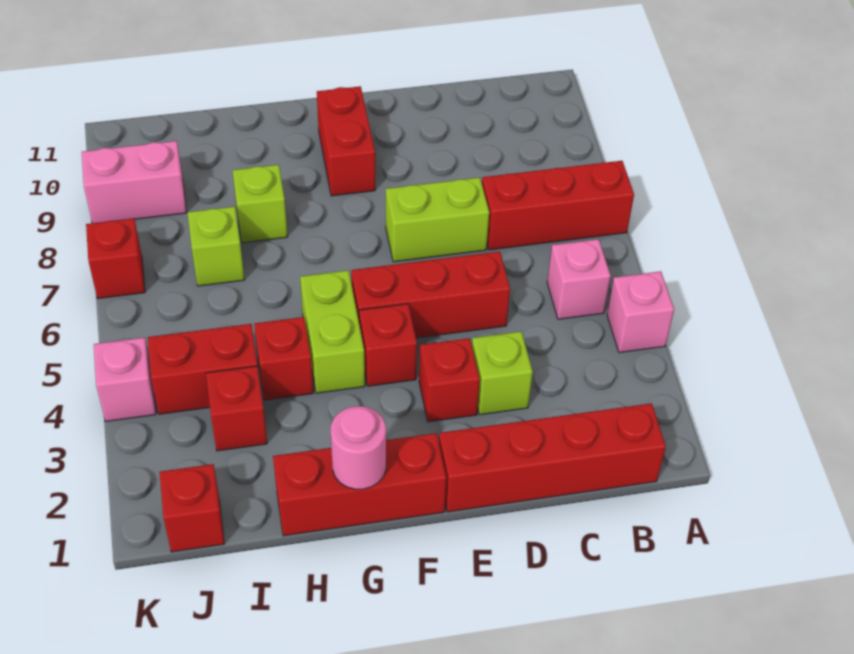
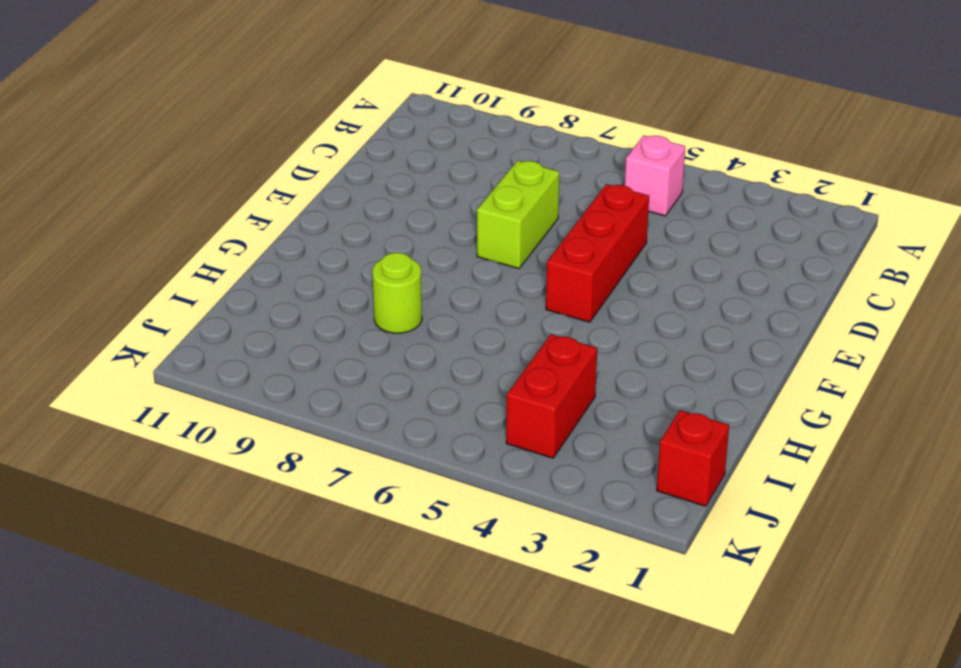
lime round brick H8 level 1 -> lime brick H8 level 1
none -> pink brick A4 level 1
none -> red brick A7:C7 level 1
none -> red brick B1:E1 level 1

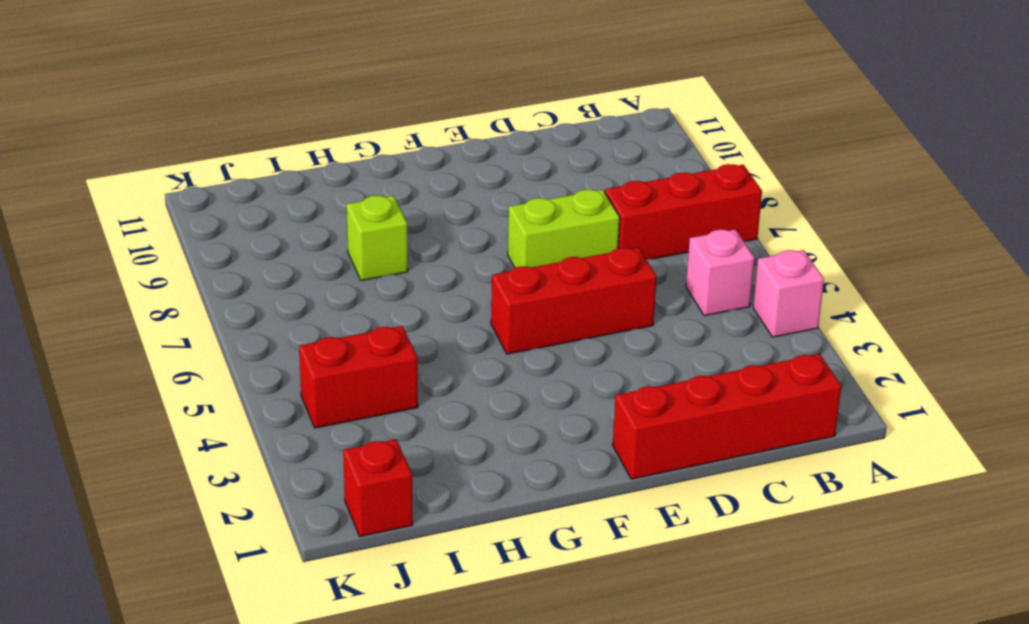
none -> lime brick D3 level 1
none -> red brick E3 level 1
none -> red brick F1:H1 level 1

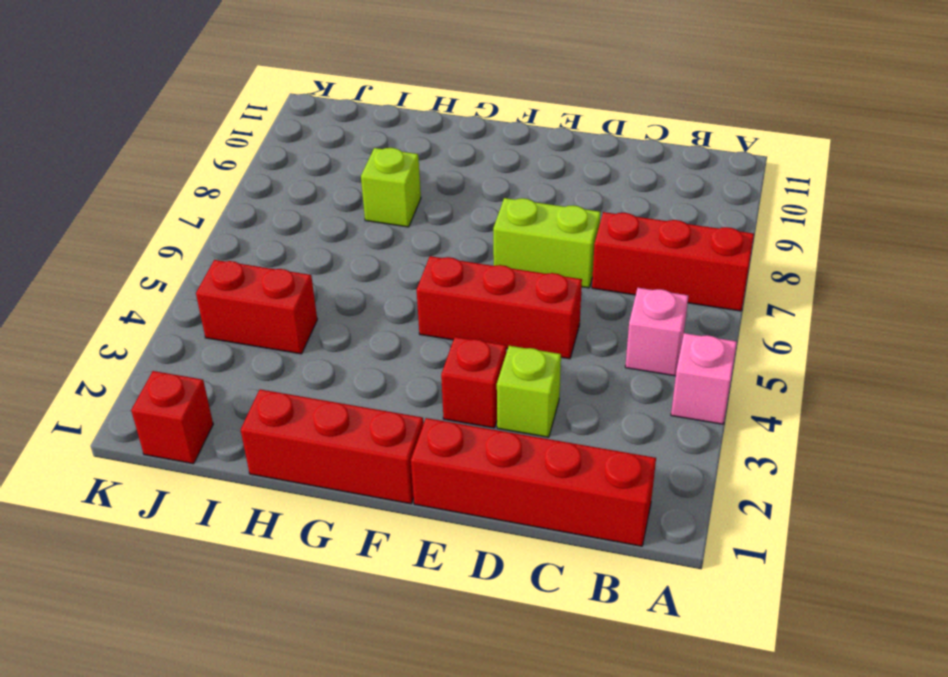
none -> red brick F4 level 1
none -> red brick F9:F10 level 1
none -> lime brick G4:G5 level 1

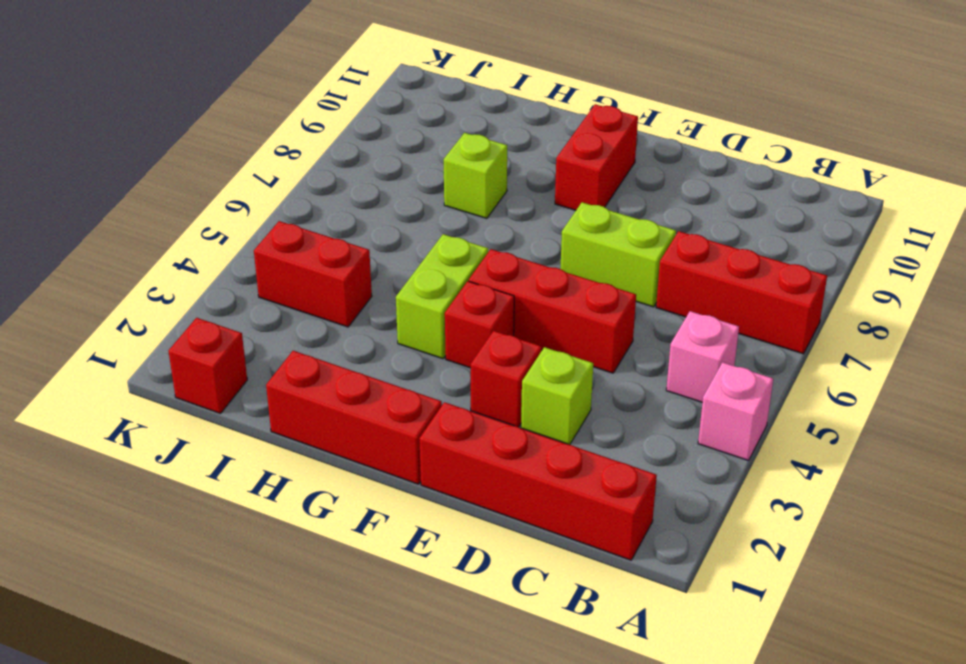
none -> red brick H4 level 1
none -> red brick I3 level 1
none -> lime brick I7 level 1

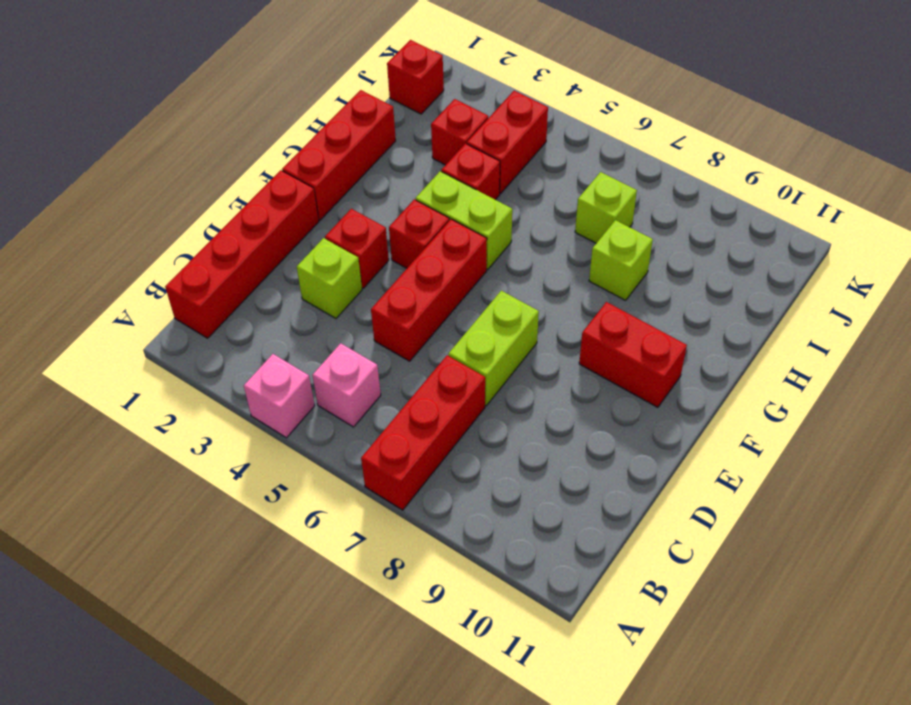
none -> pink brick J9:K9 level 1
none -> pink brick K4 level 1
none -> red brick K7 level 1

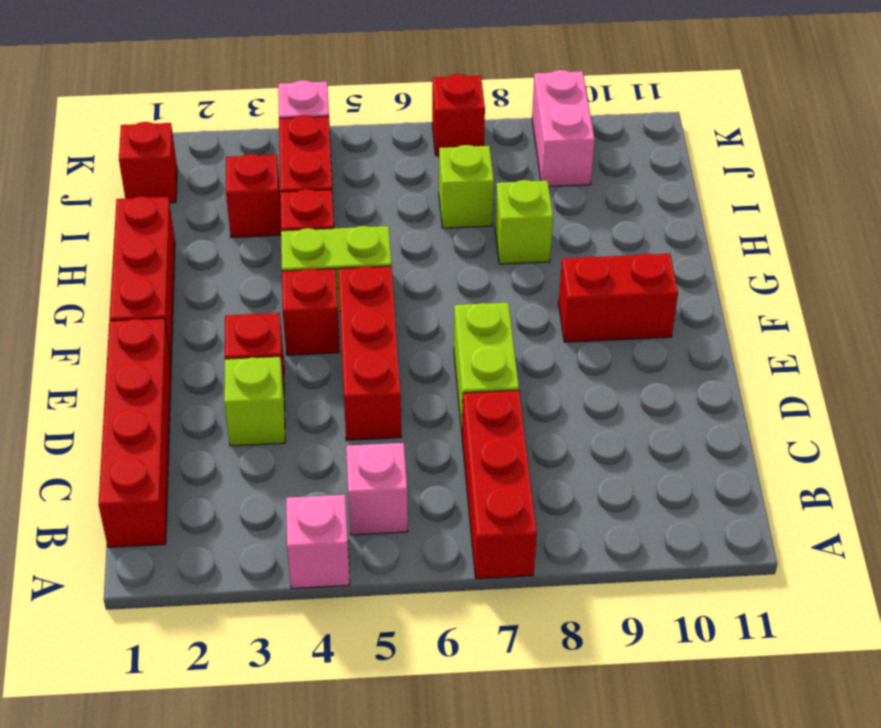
none -> pink round brick G1 level 2

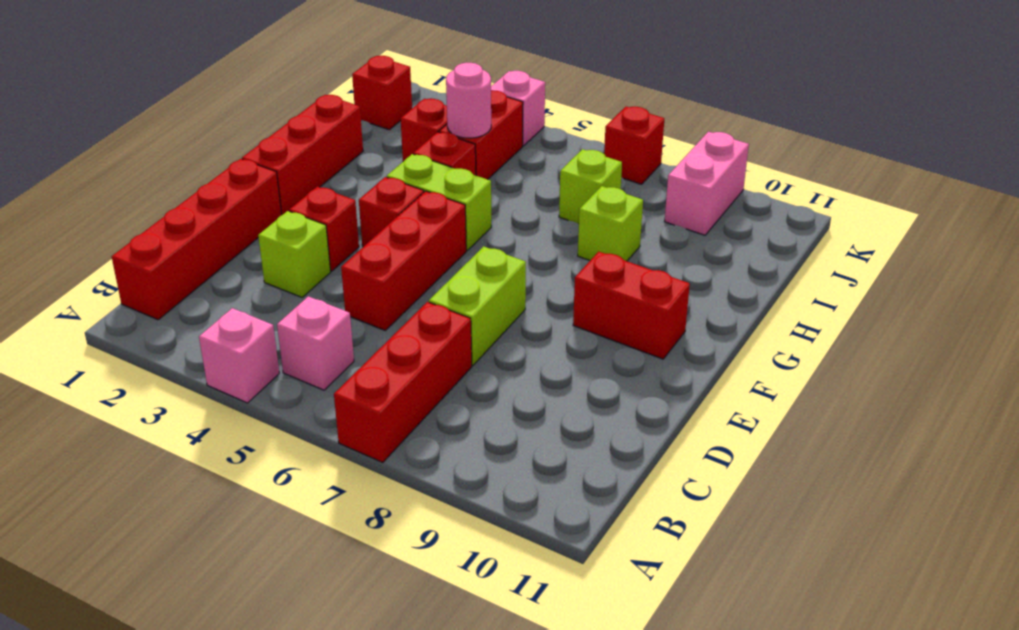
pink round brick I4 level 2 -> pink round brick G1 level 2

